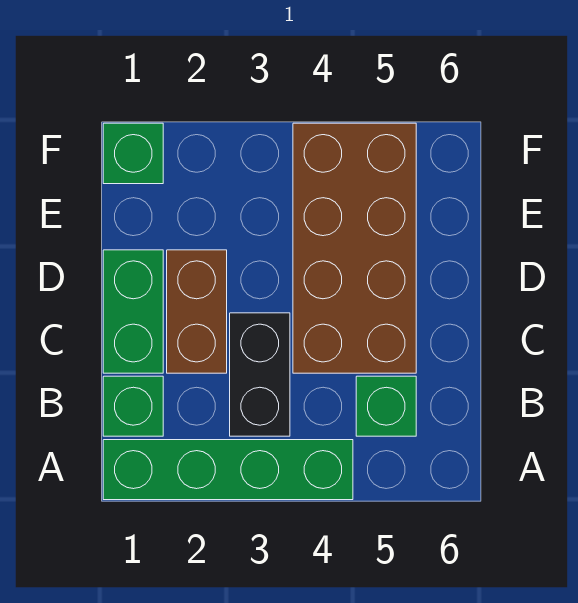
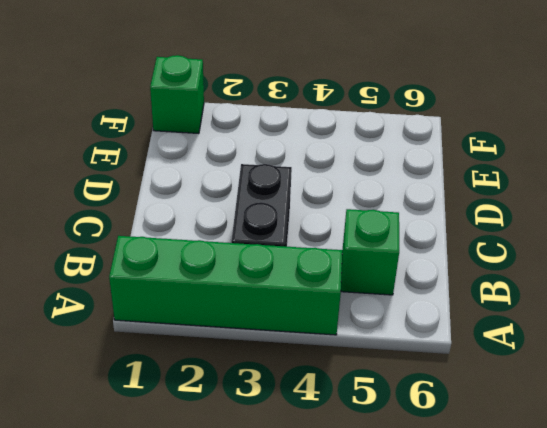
none -> green brick B1 level 1
none -> green brick C1:D1 level 1

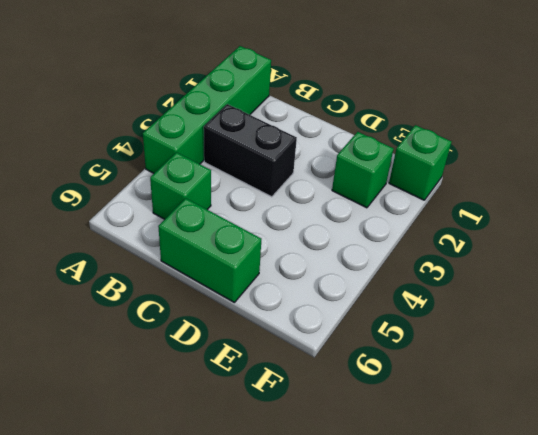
green brick C6:D6 level 1 -> green brick C1:D1 level 1
green brick E2 level 1 -> green brick B1 level 1
none -> brown brick C2:D2 level 1
none -> brown brick C4:F5 level 1

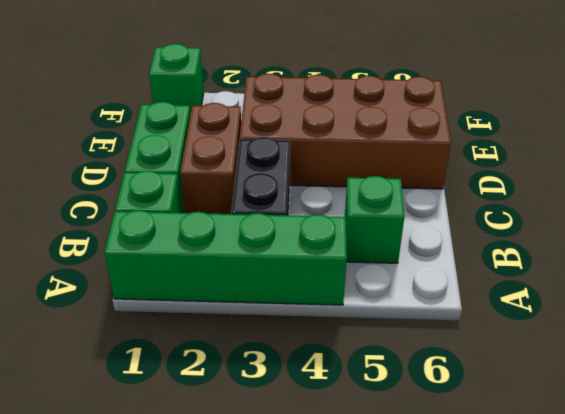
brown brick D3:E6 level 1 -> brown brick C4:F5 level 1

